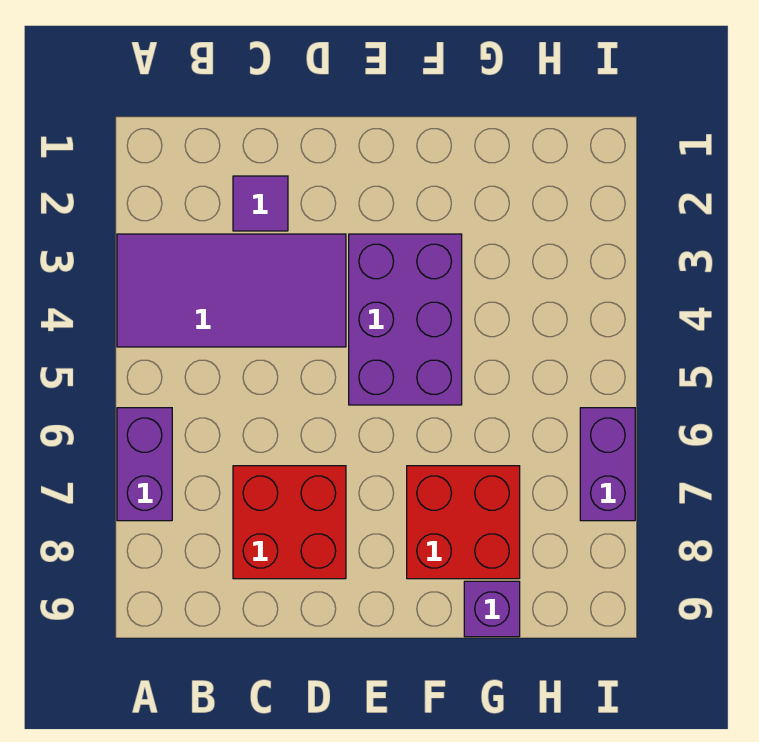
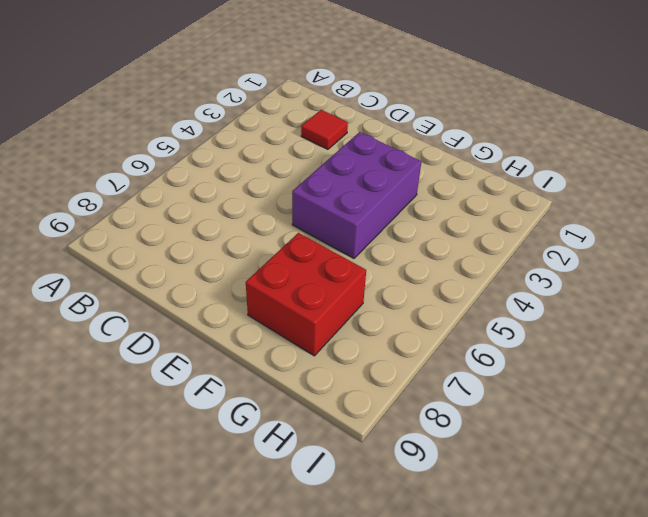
red tile C2 level 1 -> purple tile C2 level 1
none -> purple tile A3:D4 level 1
none -> purple brick A6:A7 level 1

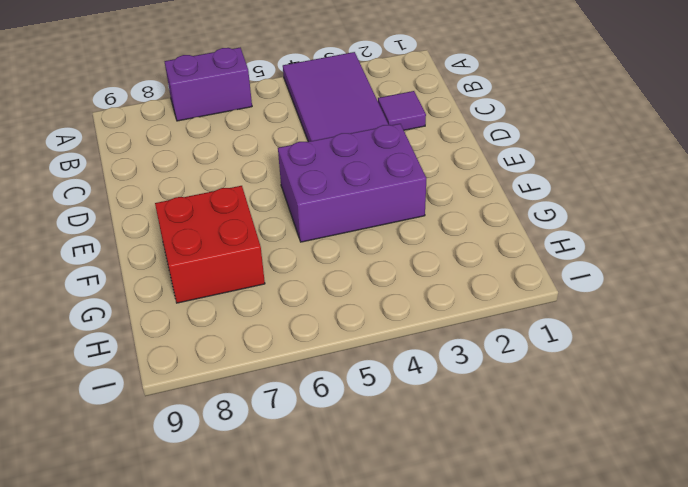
none -> red brick C7:D8 level 1
none -> purple brick G9 level 1

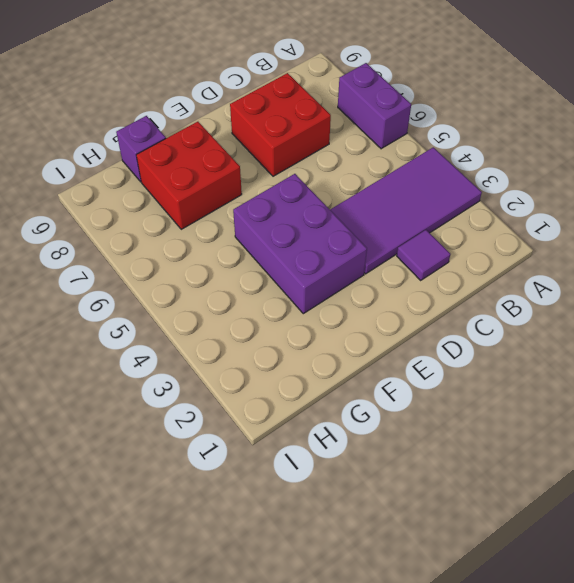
none -> purple brick I6:I7 level 1

